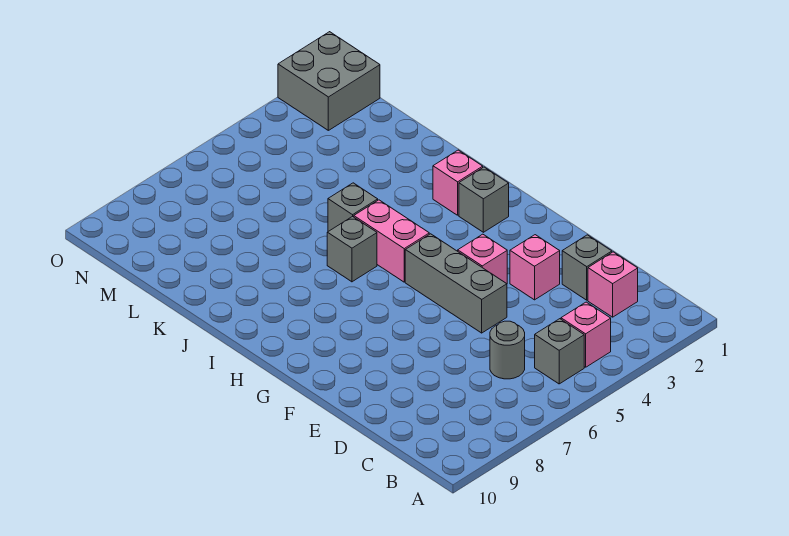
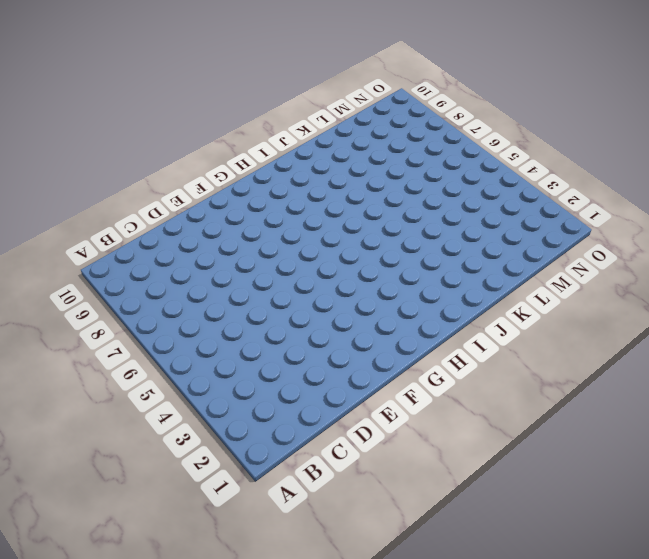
none -> pink brick B4 level 1
none -> grey brick B5 level 1
none -> pink brick C2 level 1

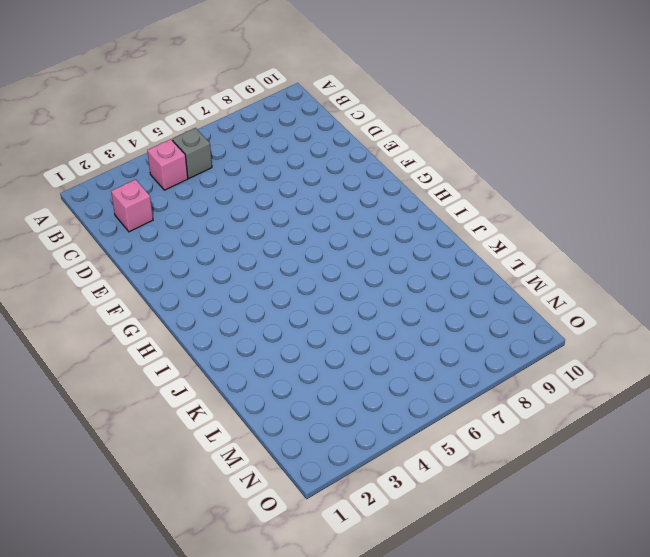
none -> grey round brick C6 level 1
none -> grey brick D2 level 1
none -> pink brick E3 level 1

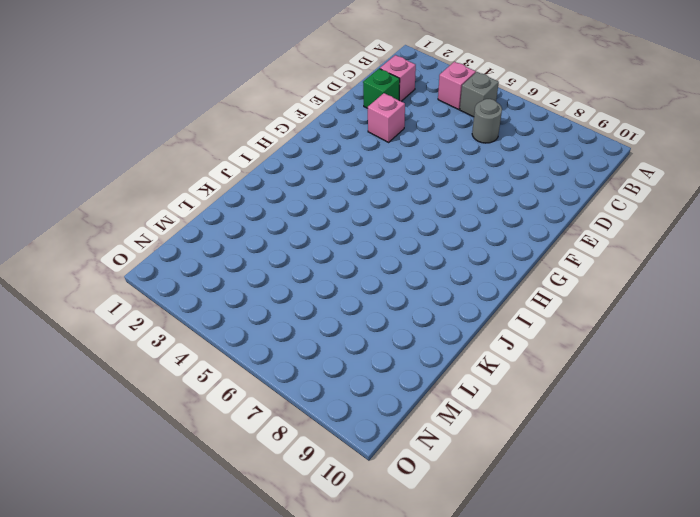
green brick D2 level 1 -> grey brick D2 level 1
none -> grey brick E5:G5 level 1
none -> pink brick F4 level 1
none -> grey brick H2 level 1

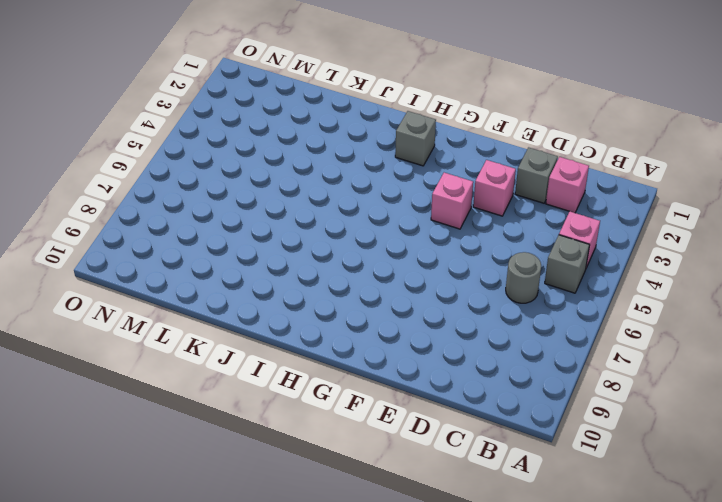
none -> grey brick E5:G5 level 1
none -> pink brick H5:I5 level 1
none -> pink brick I2 level 1

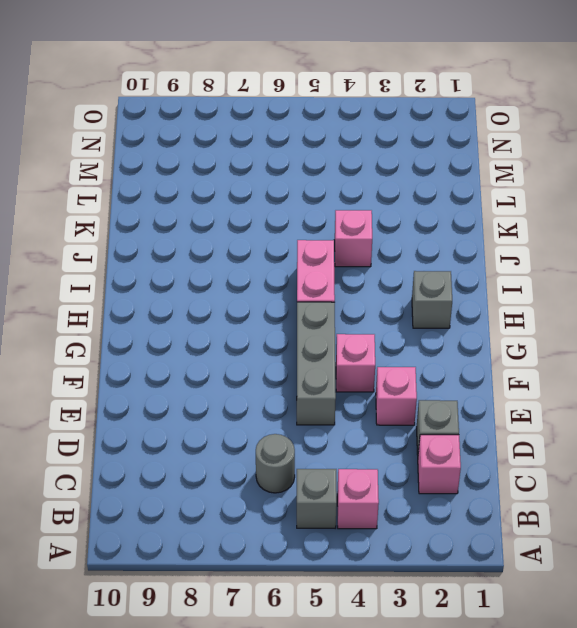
pink brick J4 level 1 -> pink brick I2 level 1
none -> grey brick I6 level 1
none -> grey brick J5 level 1
none -> grey brick N1:O2 level 1

